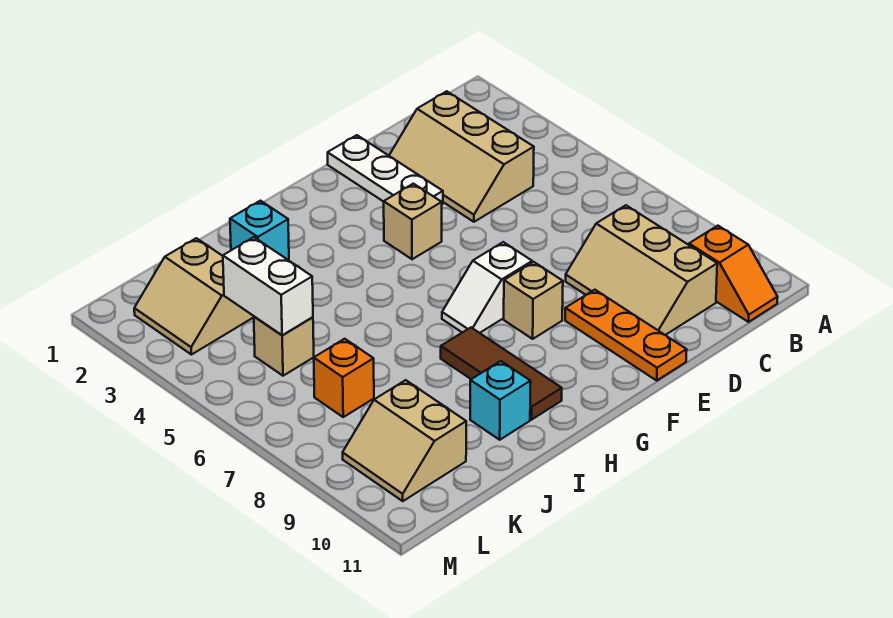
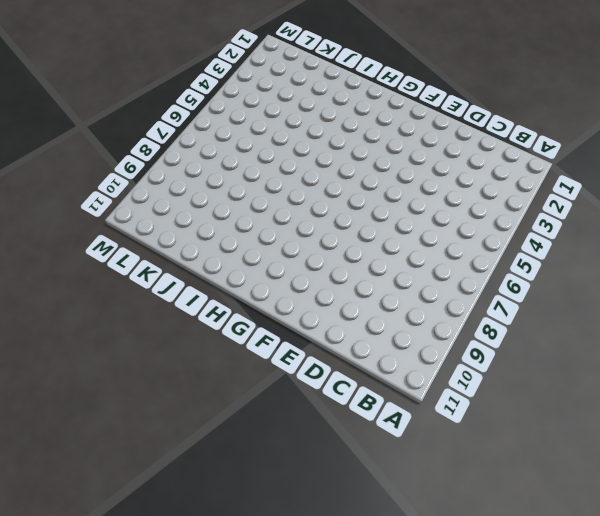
none -> orange slope B10:B11 level 1 top 10
none -> tan slope C2:D4 level 1 top C
none -> tan slope C8:D10 level 1 top C

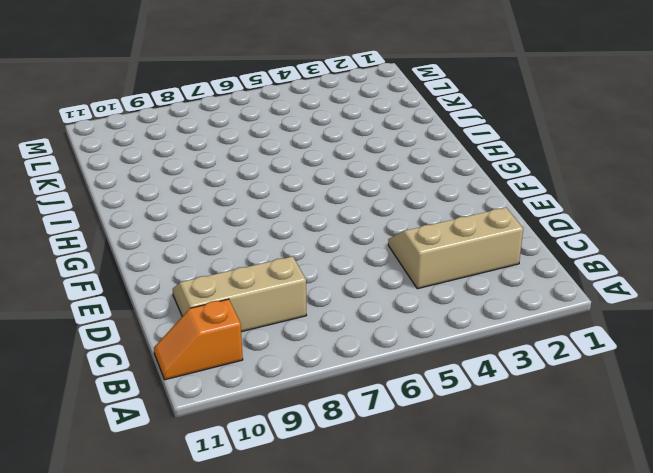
none -> white plate E1:E3 level 1
none -> orange plate E9:E11 level 1
none -> tan brick F4 level 1

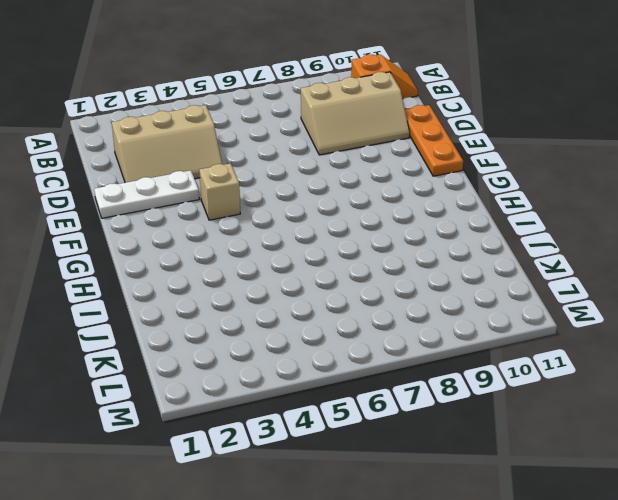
orange plate D11:F11 level 1 -> orange plate E9:E11 level 1
none -> white slope F7:G7 level 1 top F
none -> tan brick F8 level 1
none -> brown tile H8:H10 level 1

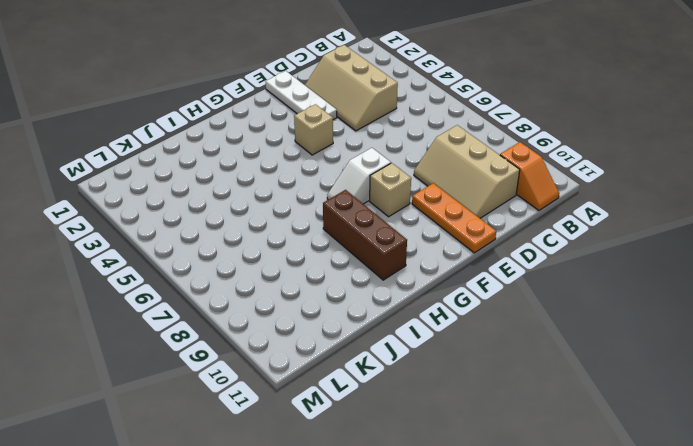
brown brick H8:H10 level 1 -> brown tile H8:H10 level 1
none -> cyan brick I2 level 1
none -> cyan brick I10 level 1
none -> tan slope K2:L3 level 1 top K

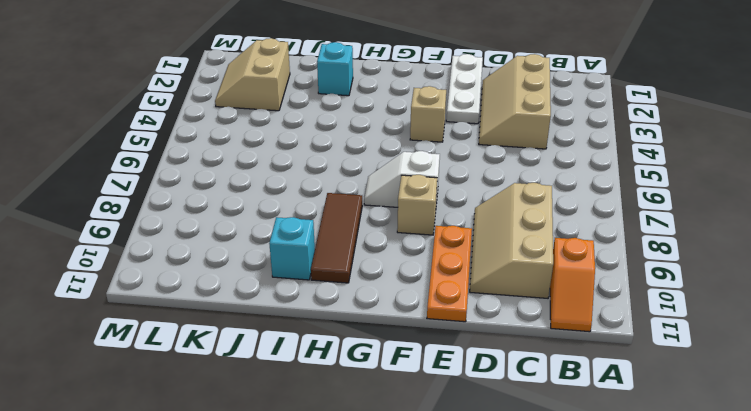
none -> tan brick K5 level 1
none -> orange brick K7 level 1
none -> tan slope K9:L10 level 1 top K

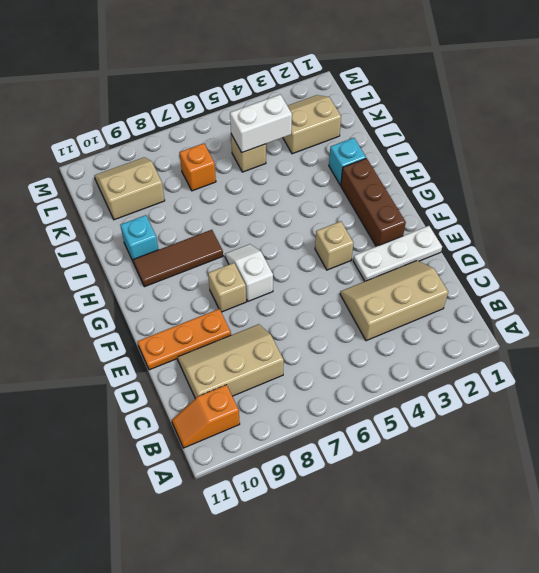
brown brick F2:H2 level 1 -> none

